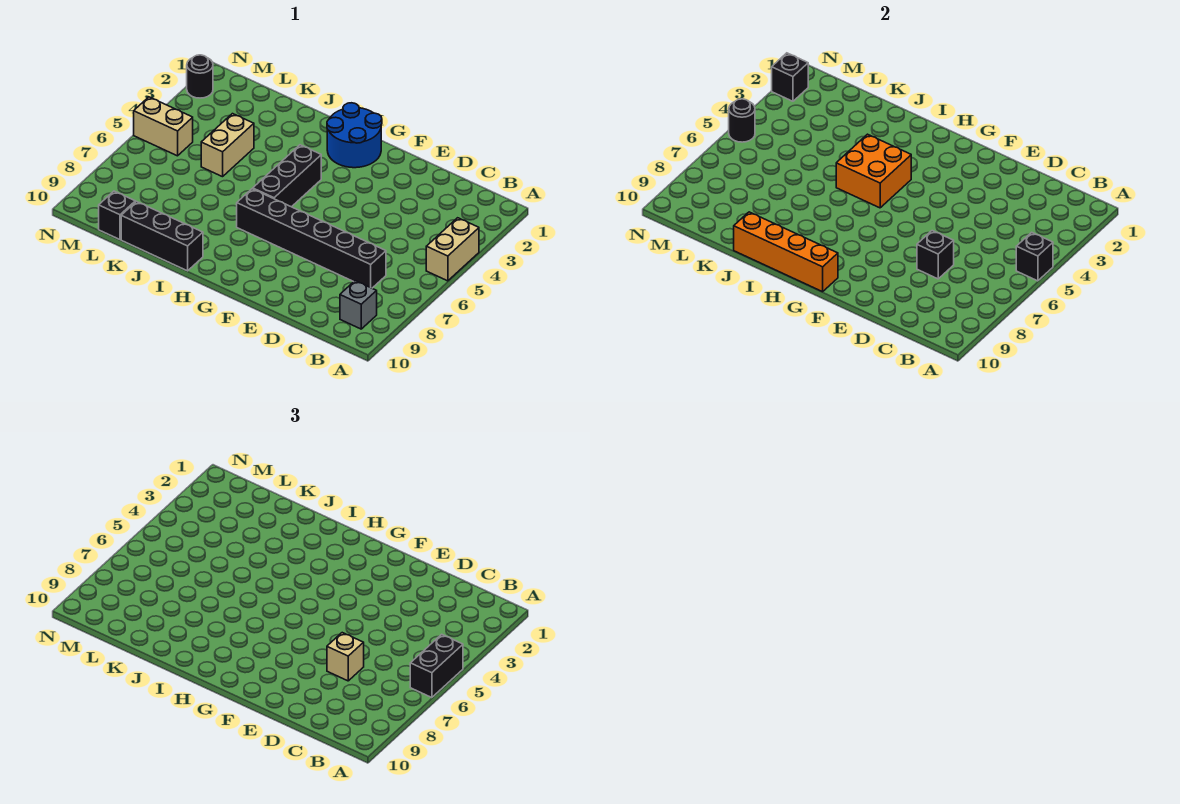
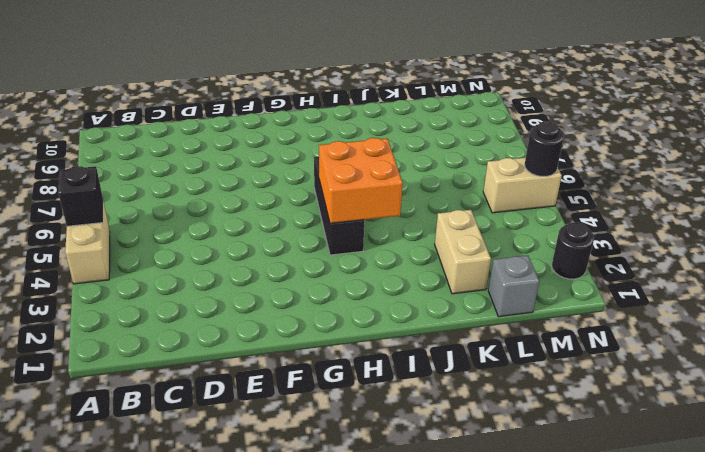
tan brick K2:K3 level 1 -> tan brick K4:K5 level 1
grey brick L1 level 1 -> grey brick B9 level 1
none -> black brick C7:H7 level 1
none -> blue round brick G1:H2 level 1
none -> black brick I10:K10 level 1

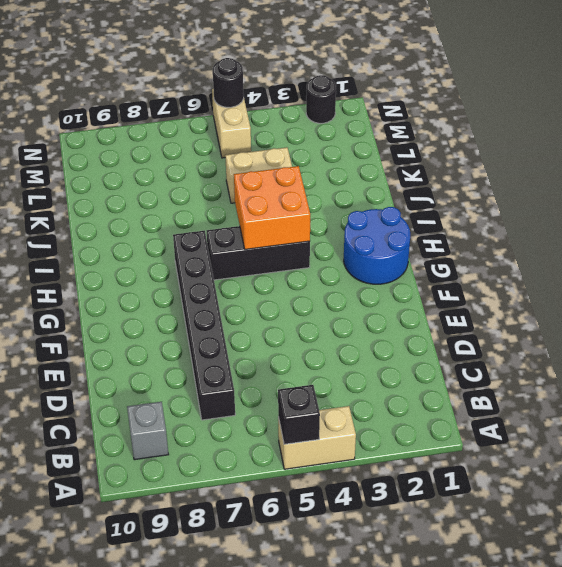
none -> black brick I10:K10 level 1
none -> black brick L10 level 1
none -> black brick D7 level 2

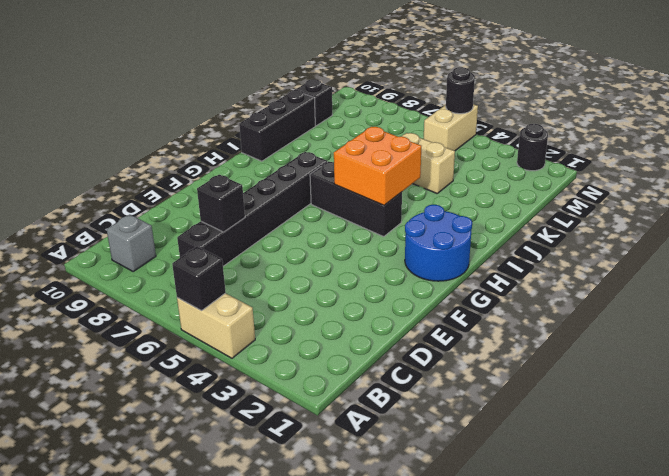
none -> orange brick G10:J10 level 2
none -> black brick N2 level 2
none -> black brick A5:A6 level 3

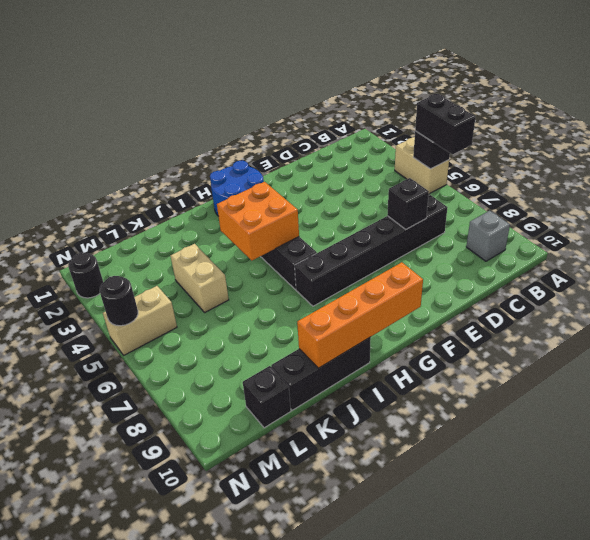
none -> black brick N2 level 2
none -> tan brick D7 level 3

